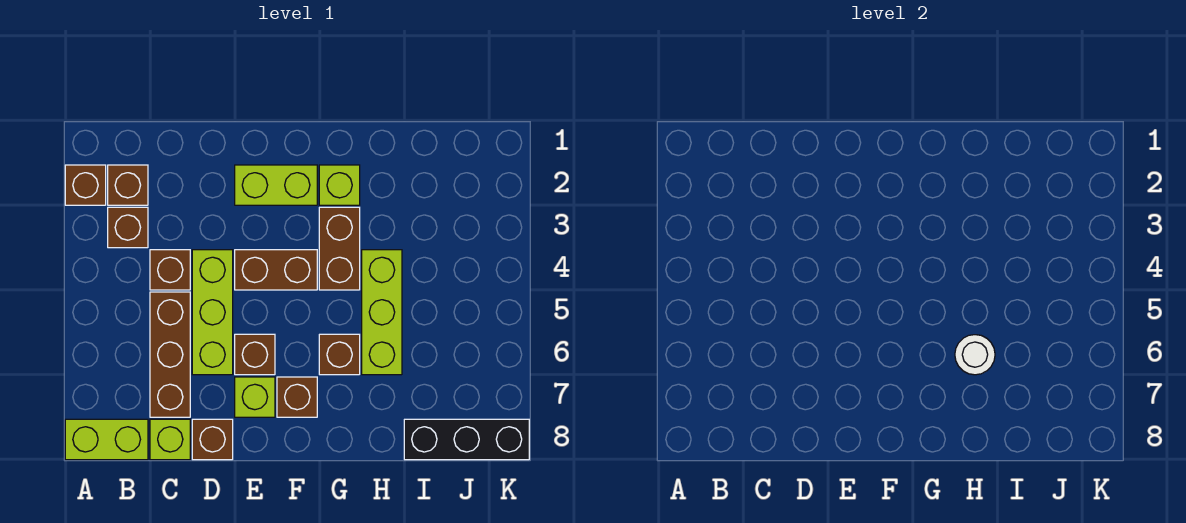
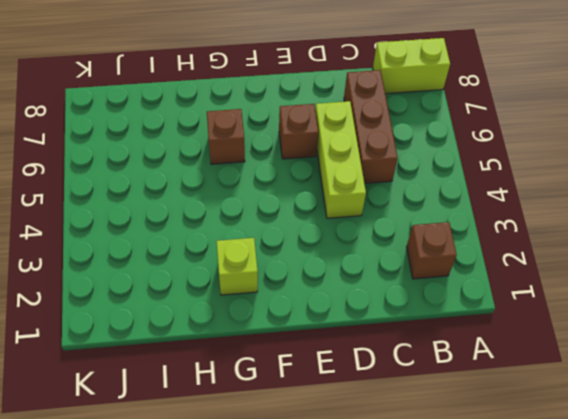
none -> brown brick A2 level 1
none -> brown brick B3 level 1
none -> brown brick C4 level 1

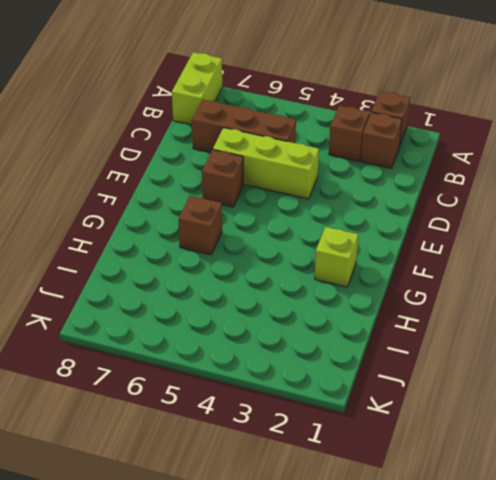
none -> brown brick C4 level 1
none -> lime brick C8 level 1
none -> brown brick D8 level 1

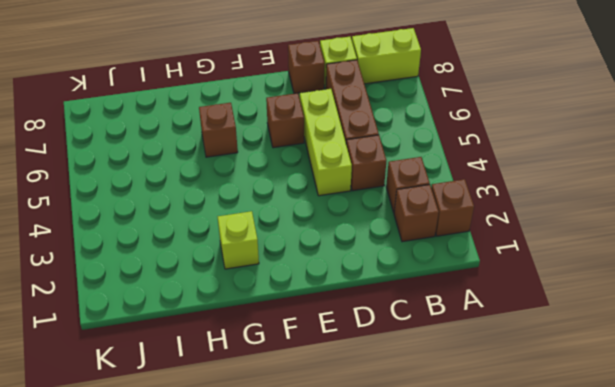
none -> lime brick E2:F2 level 1
none -> brown brick E4:F4 level 1
none -> lime brick E7 level 1

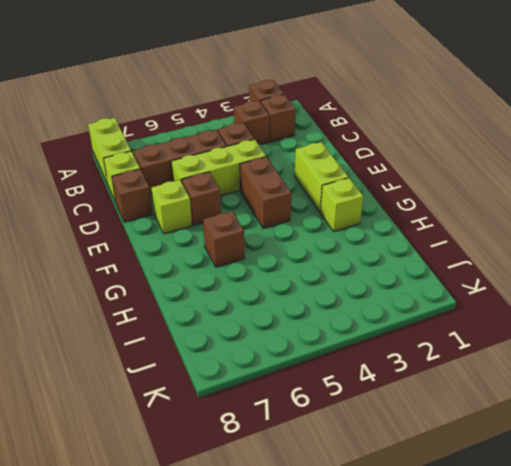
none -> brown brick F7 level 1
none -> brown brick G3:G4 level 1
none -> lime brick H4:H6 level 1

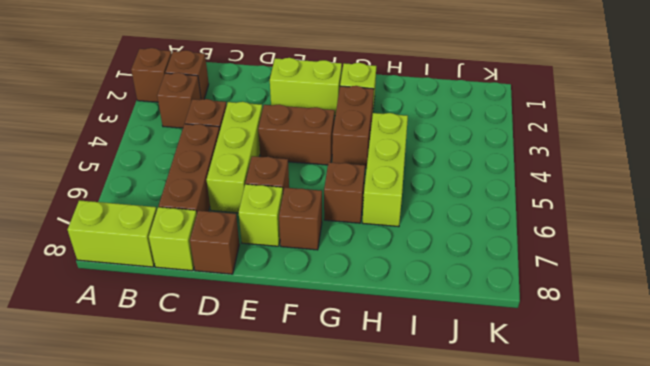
none -> black brick I8:K8 level 1
none -> white round brick H6 level 2

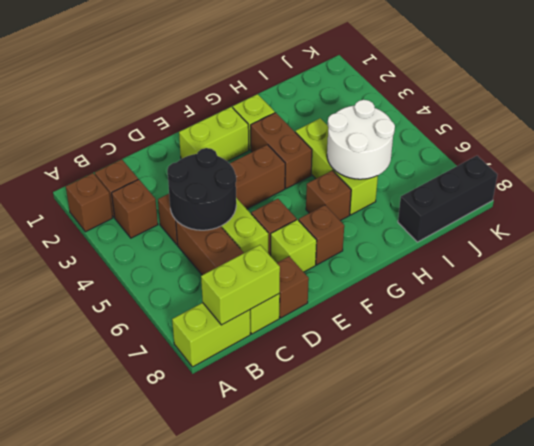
lime brick B8:C8 level 2 -> none
black round brick C4:D5 level 2 -> none
white round brick H5:I6 level 2 -> white round brick H6 level 2

